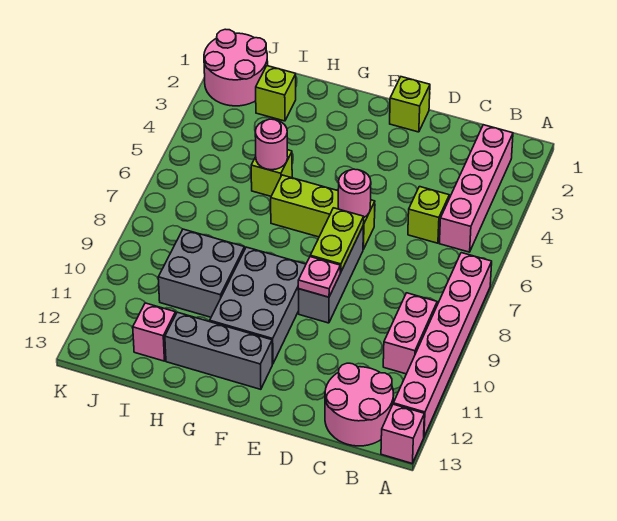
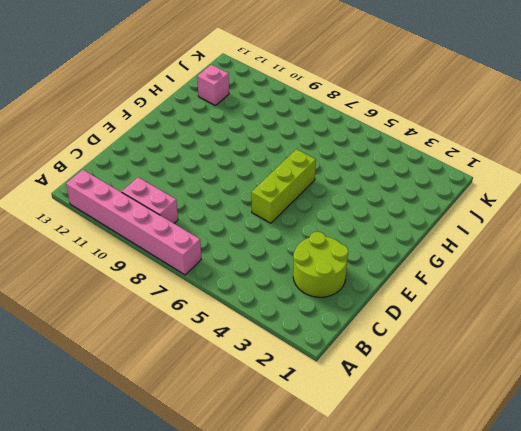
lime round brick C2:D3 level 1 -> none
none -> pink brick A13 level 1
none -> pink brick B2:B5 level 1
none -> pink round brick B12:C13 level 1

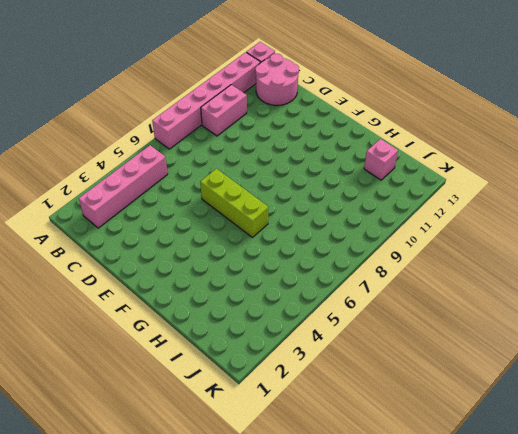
none -> lime brick C5 level 1
none -> lime brick E1 level 1
none -> grey brick E7:E9 level 1

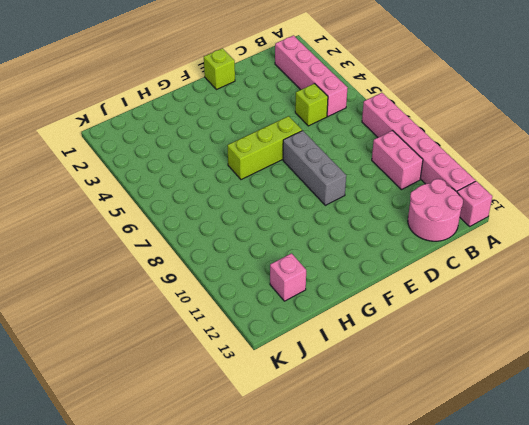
none -> grey brick F9:G11 level 1
none -> grey brick F12:H12 level 1
none -> lime brick H5 level 1

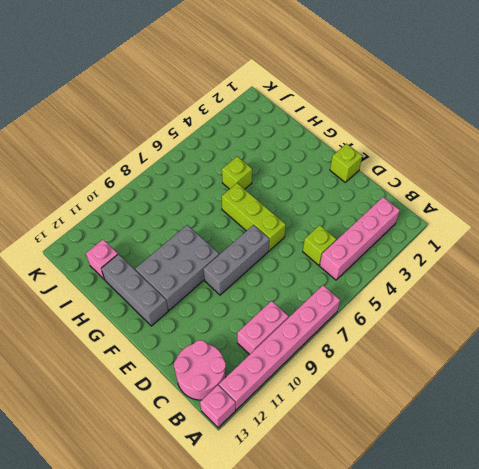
none -> grey brick H9:I10 level 1
none -> lime brick I2 level 1
none -> pink round brick J1:K2 level 1

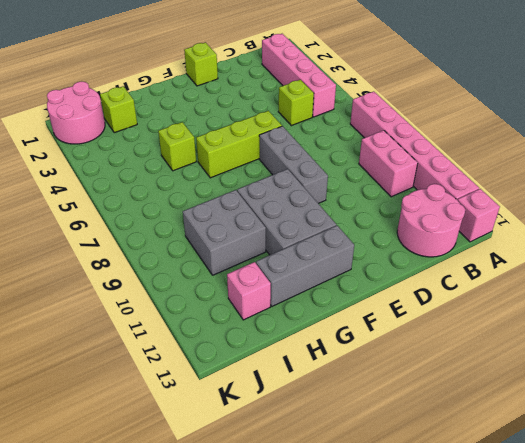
none -> pink round brick E6 level 2
none -> lime plate E7:E8 level 2
none -> pink plate E9 level 2

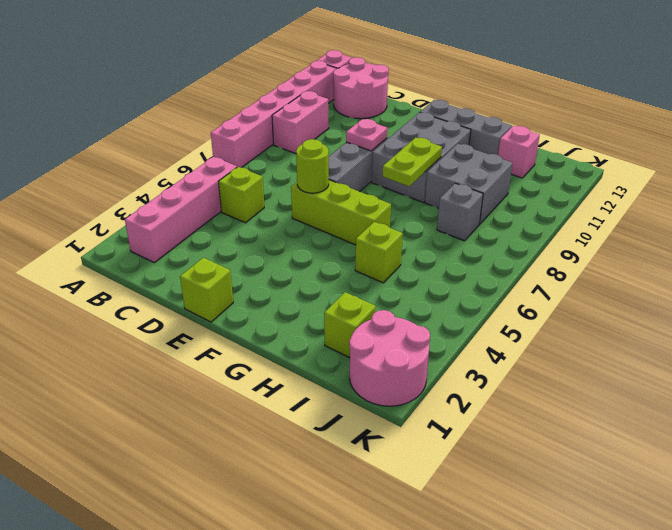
lime round brick E6 level 2 -> pink round brick E6 level 2
lime plate G8:G9 level 2 -> lime plate E7:E8 level 2
grey brick I8 level 1 -> none
none -> pink round brick H5 level 2

